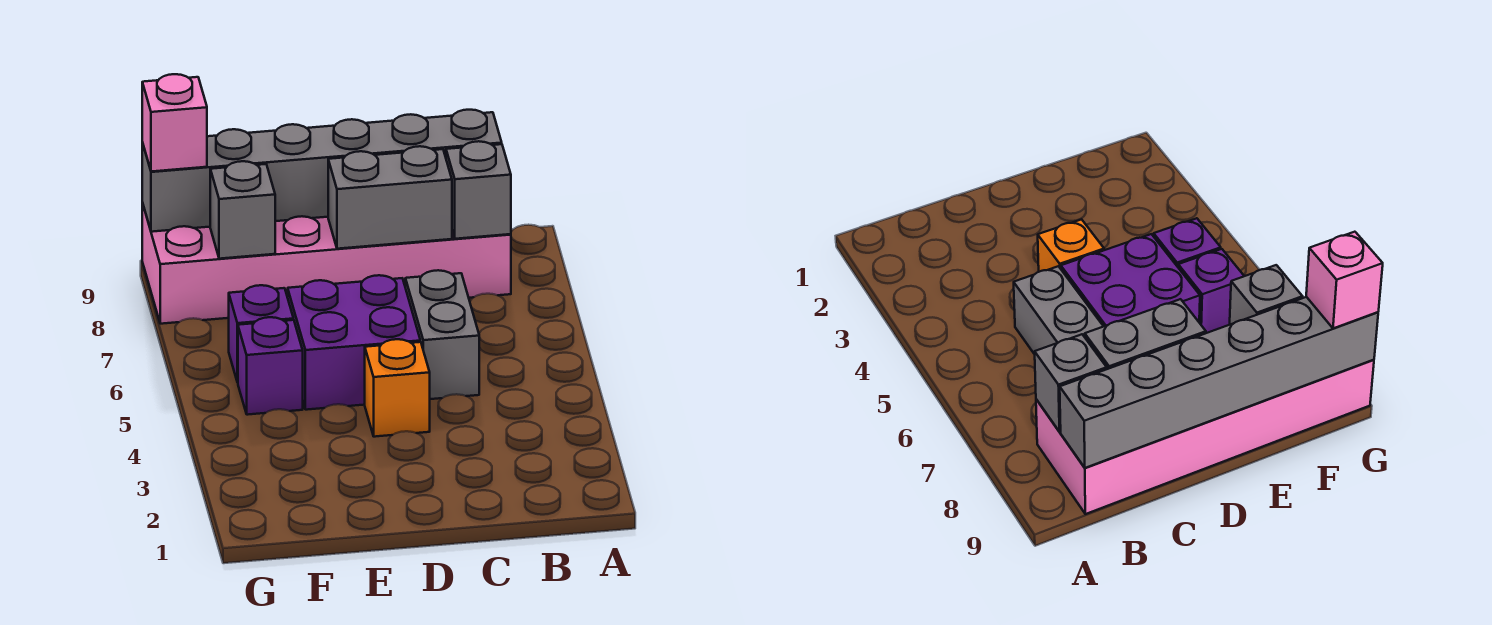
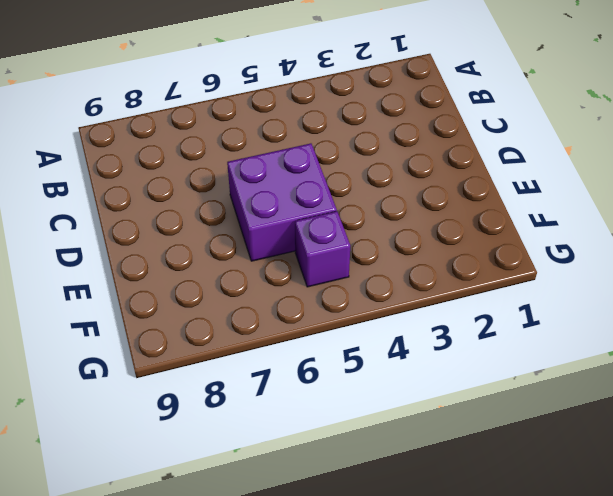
none -> pink brick B8:G9 level 1
none -> grey brick C5:C6 level 1

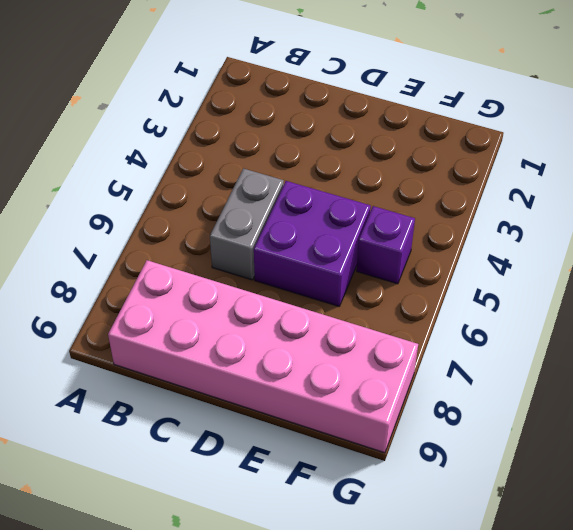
none -> orange brick D4 level 1
none -> purple brick F6 level 1

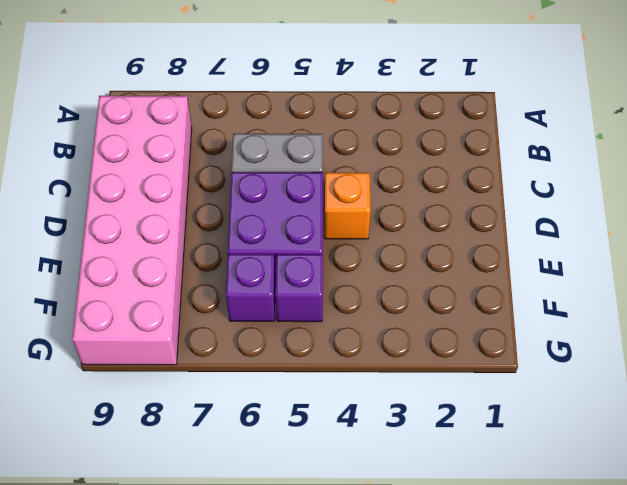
none -> grey brick B8 level 2
none -> grey brick B9:G9 level 2

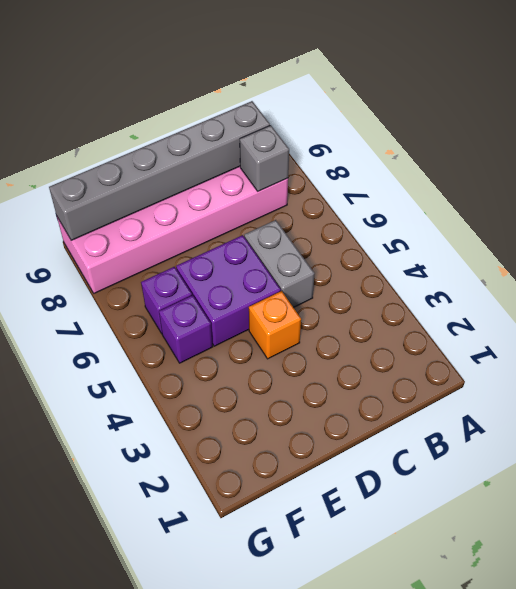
none -> grey brick C8:D8 level 2
none -> grey brick F8 level 2

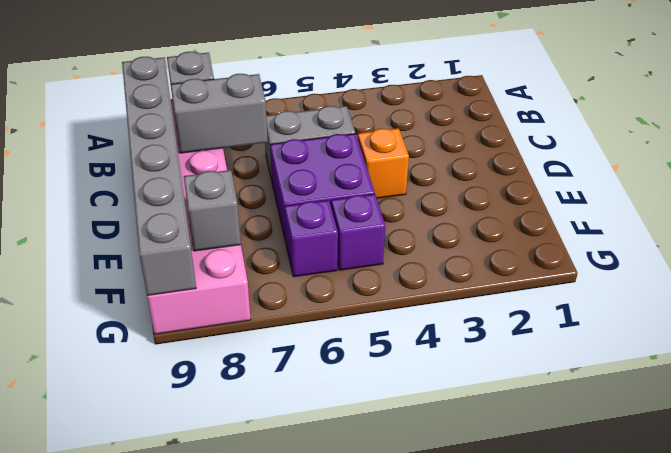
grey brick C7:C8 level 2 -> grey brick C8:D8 level 2
none -> pink brick G9 level 3

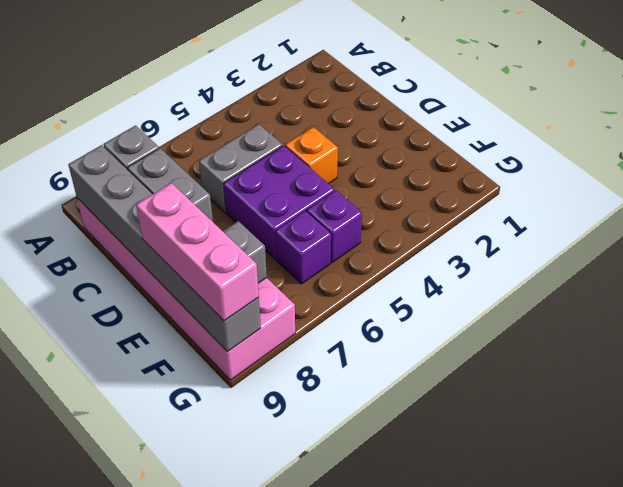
pink brick E9:G9 level 3 -> pink brick G9 level 3

